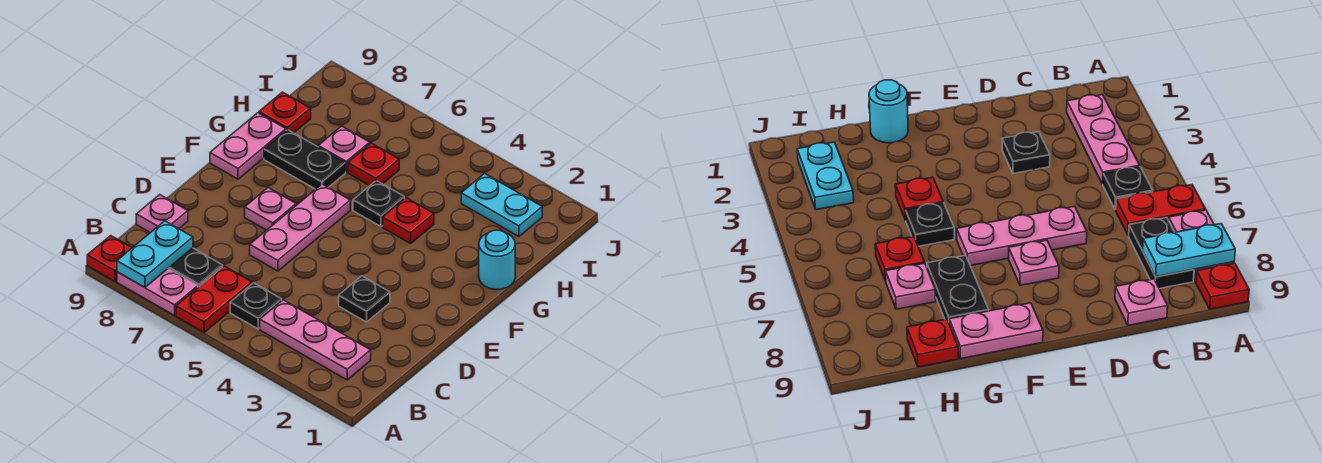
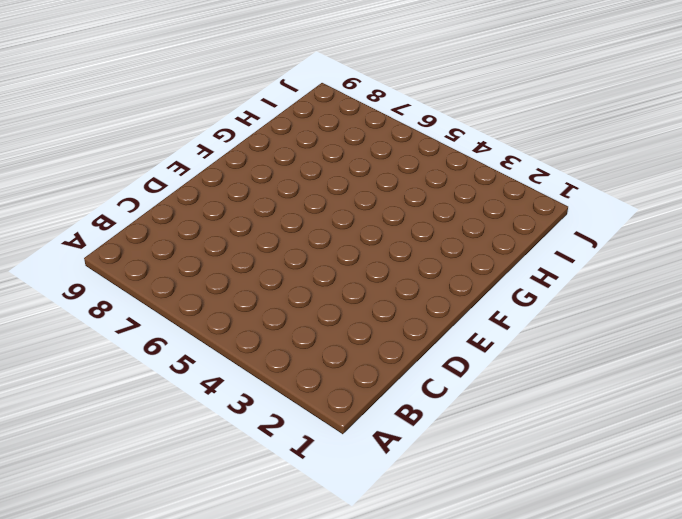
none -> red plate A6:B6 level 1
none -> pink plate A7:A8 level 1
none -> red plate A9 level 1

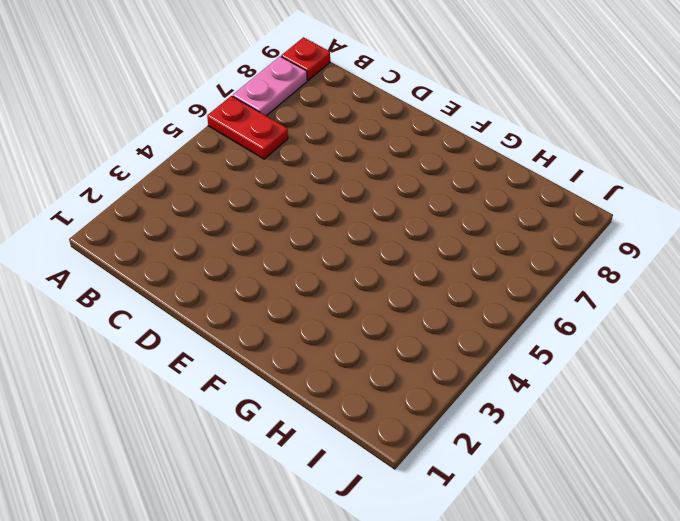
none -> pink plate B2:B4 level 1
none -> black plate B5 level 1
none -> black plate B7:B8 level 1

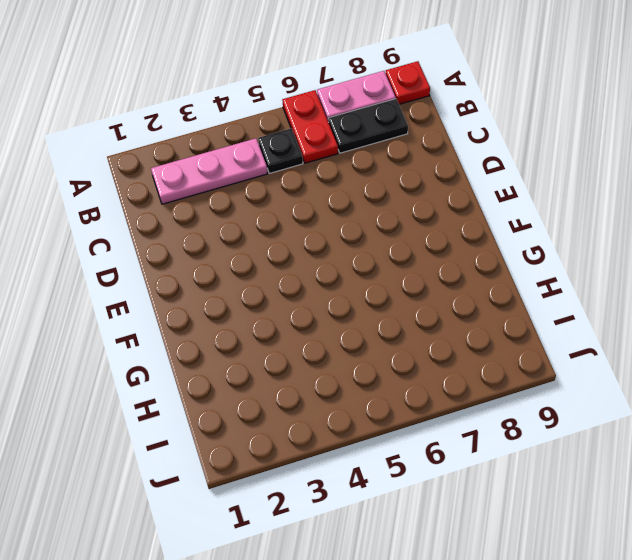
none -> pink plate C9 level 1
none -> black plate D3 level 1
none -> pink plate D6:F6 level 1

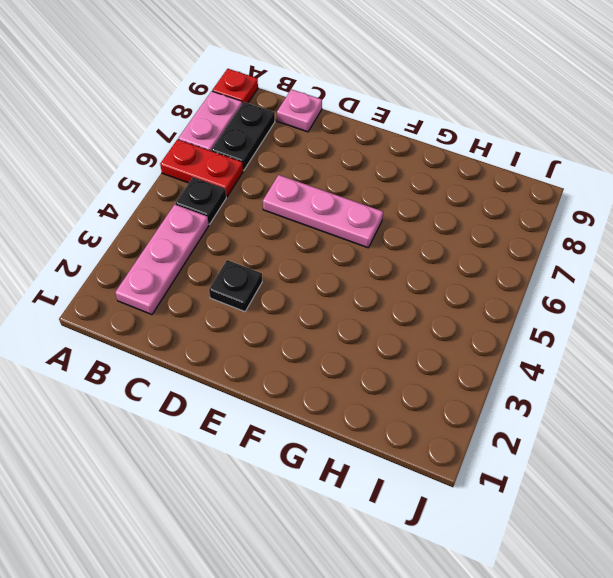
none -> pink plate E7 level 1
none -> pink plate F9:G9 level 1
none -> cyan round brick G1 level 1

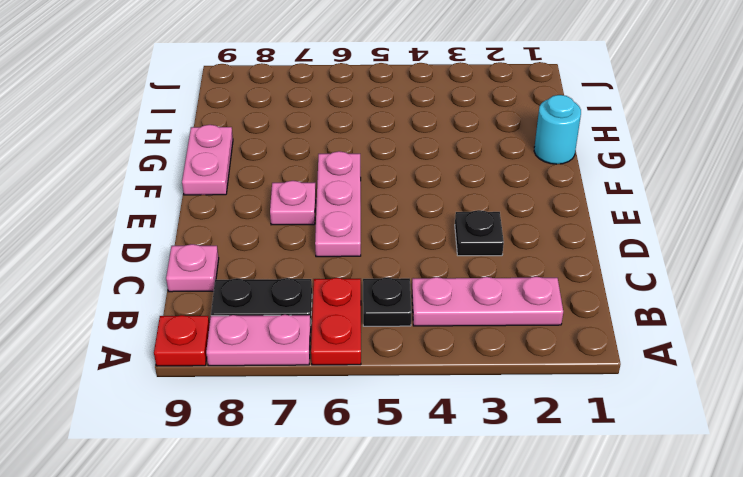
none -> red plate G4 level 1
none -> black plate G5 level 1
none -> black plate G7:G8 level 1

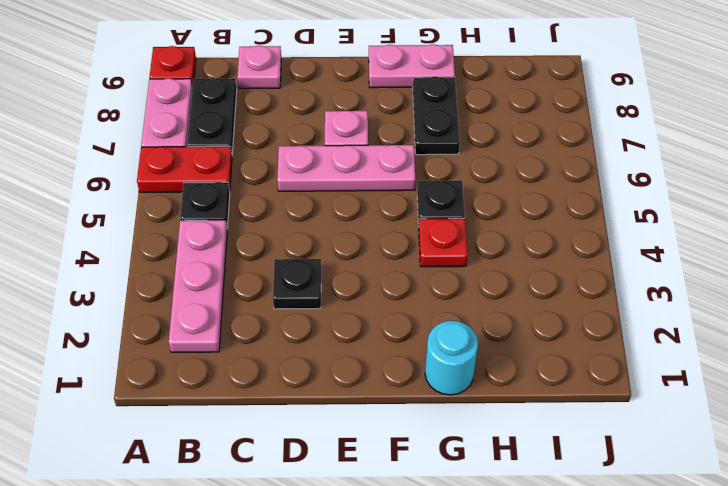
none -> red plate H6 level 1
none -> pink plate H7 level 1
none -> red plate H9 level 1

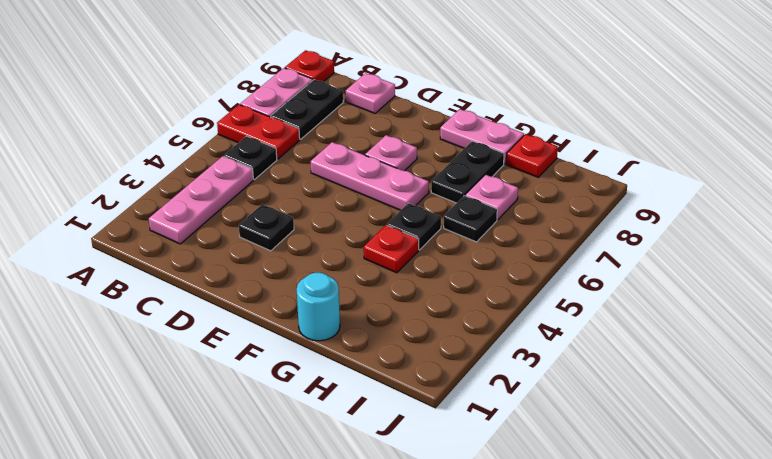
black plate H6 level 1 -> red plate H6 level 1
none -> cyan plate I2:I3 level 1
none -> cyan plate A8:B8 level 2

